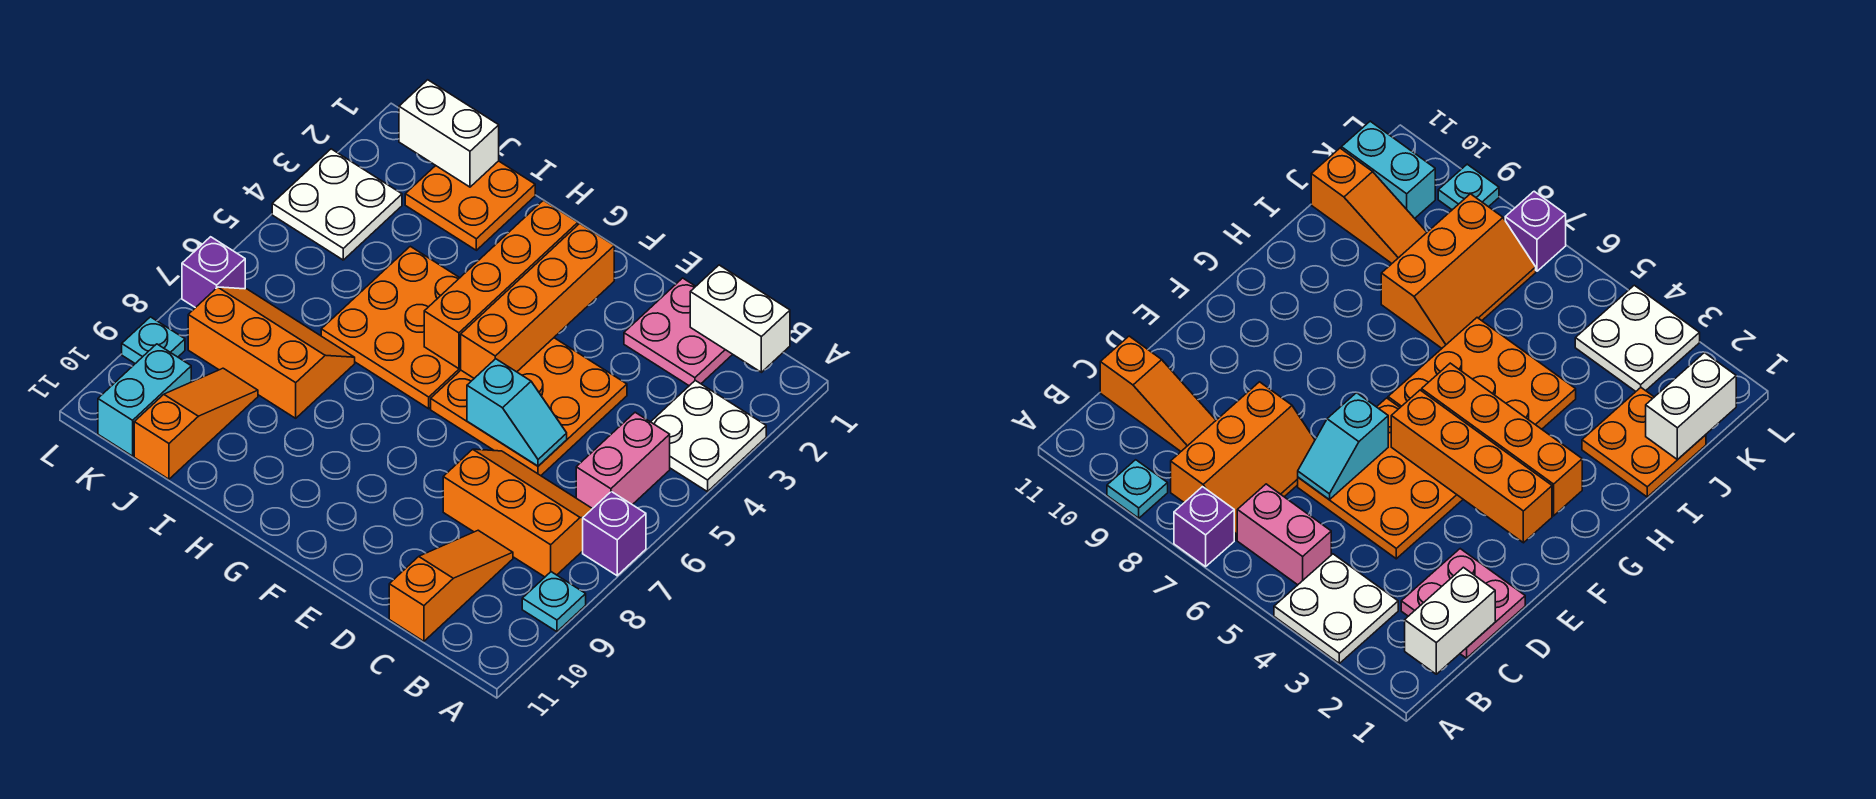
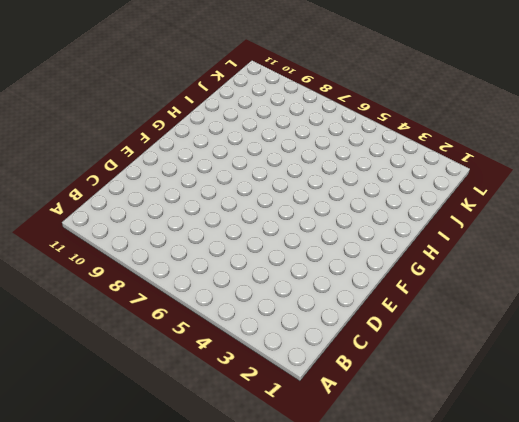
none -> white plate A3:B4 level 1
none -> purple brick A7 level 1
none -> cyan plate A9 level 1

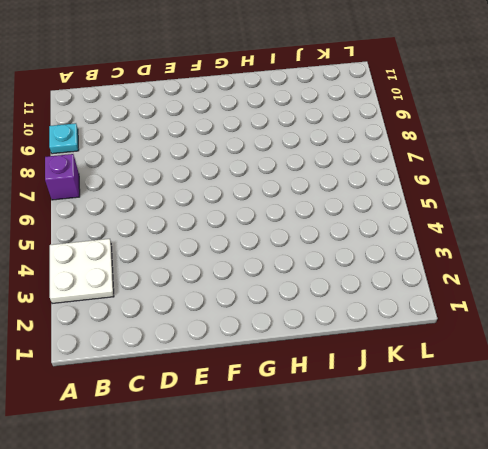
none -> pink brick B5:B6 level 1
none -> orange slope B7:D8 level 1 top 8
none -> pink plate C1:D2 level 1

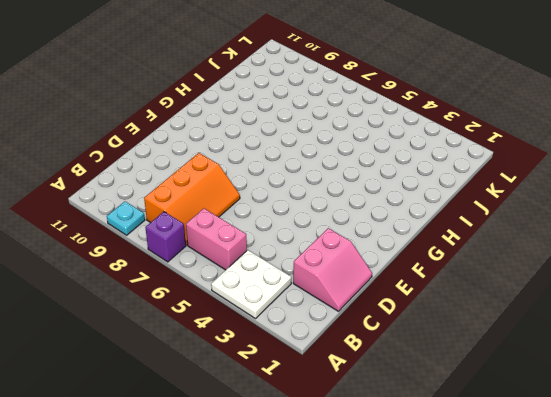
pink slope C1:D2 level 1 top 2 -> pink plate C1:D2 level 1
none -> orange slope C9:C11 level 1 top 11
none -> orange plate D4:F6 level 1
none -> orange plate G4:I6 level 1

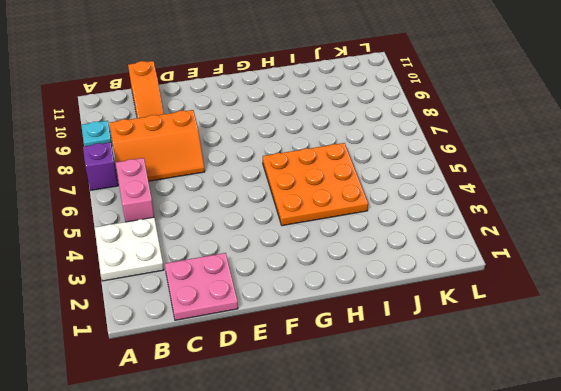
none -> orange plate D4:F6 level 1
none -> orange plate I1:J2 level 1
none -> orange slope I7:K8 level 1 top 8

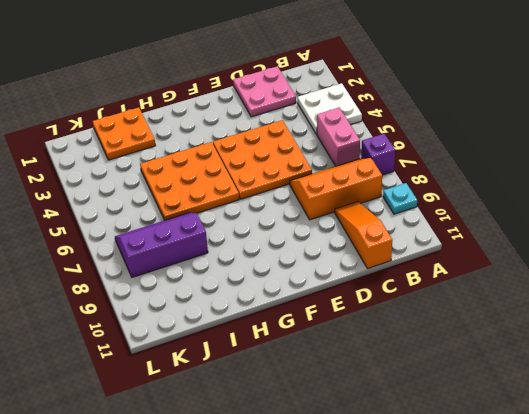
purple slope I7:K8 level 1 top 8 -> orange slope I7:K8 level 1 top 8
none -> orange slope J9:J11 level 1 top 11
none -> white plate K3:L4 level 1
none -> cyan brick K10:K11 level 1

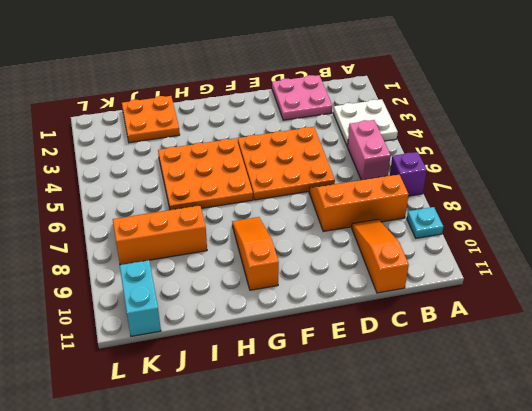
orange slope G8:G10 level 1 top 10 -> orange slope J9:J11 level 1 top 11
none -> white plate K3:L4 level 1
none -> purple brick L7 level 1
none -> cyan plate L9 level 1

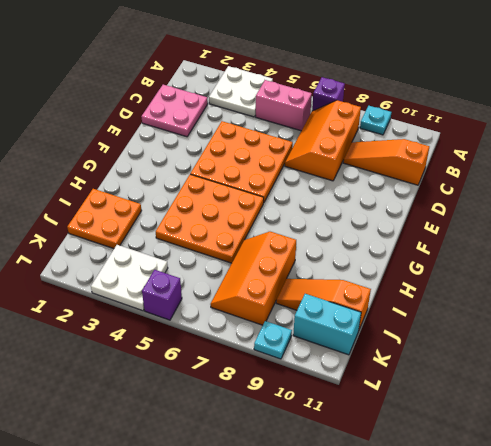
purple brick L5 level 1 -> purple brick L7 level 1
none -> white brick B1:C1 level 2
none -> cyan slope D6:E6 level 2 top E
none -> orange brick F2:F5 level 2

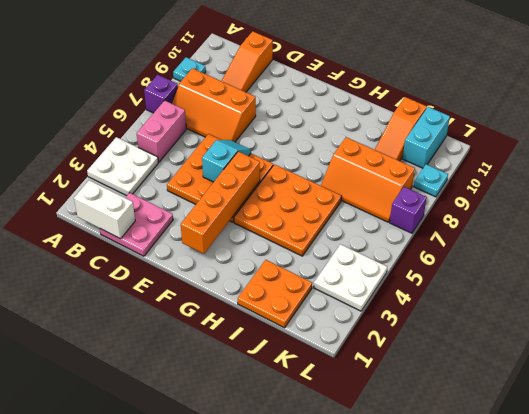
cyan slope E5:E6 level 2 top 5 -> cyan slope D6:E6 level 2 top E
none -> orange brick G2:G5 level 2
none -> white brick J1:K1 level 2

